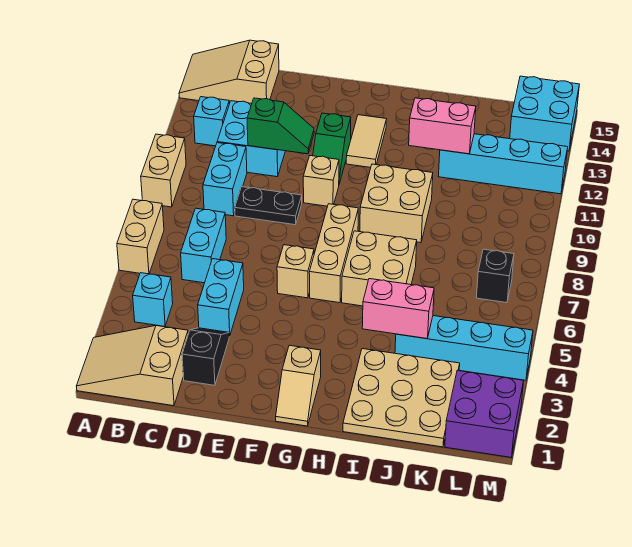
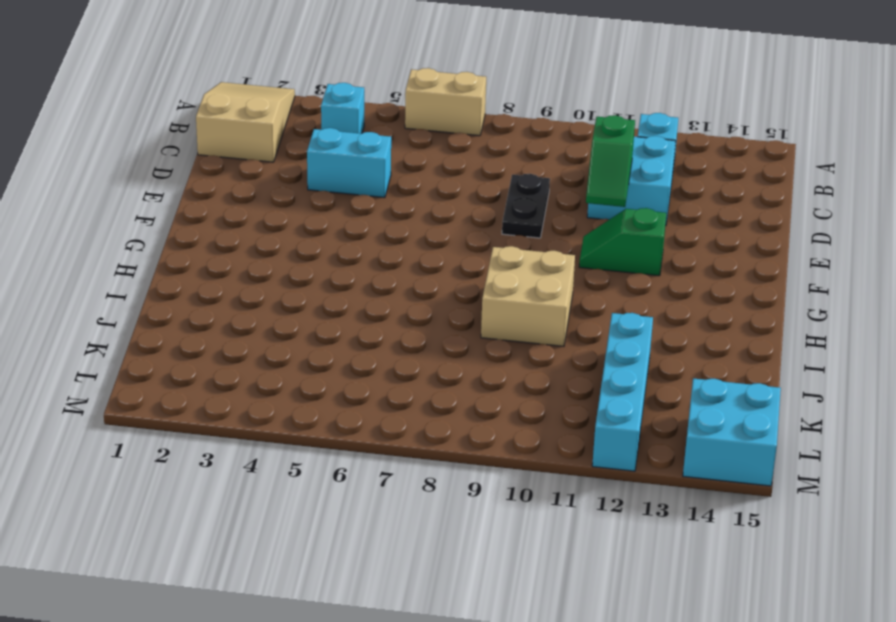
none -> tan brick A9:A10 level 1
none -> tan slope A14:C15 level 1 top C
none -> cyan brick C6:C7 level 1

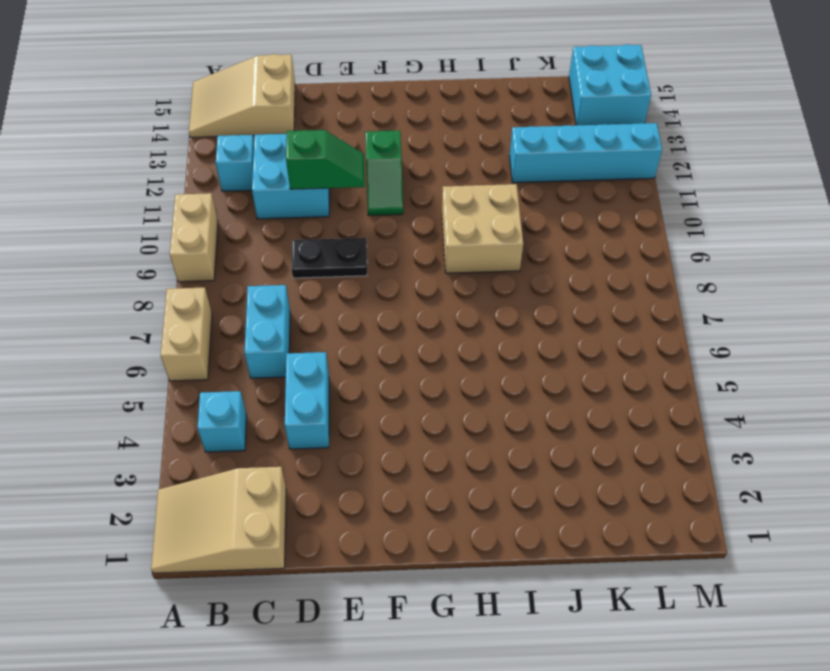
none -> cyan brick C9:C10 level 1
none -> black slope D2:D3 level 1 top 2
none -> tan brick F6 level 1

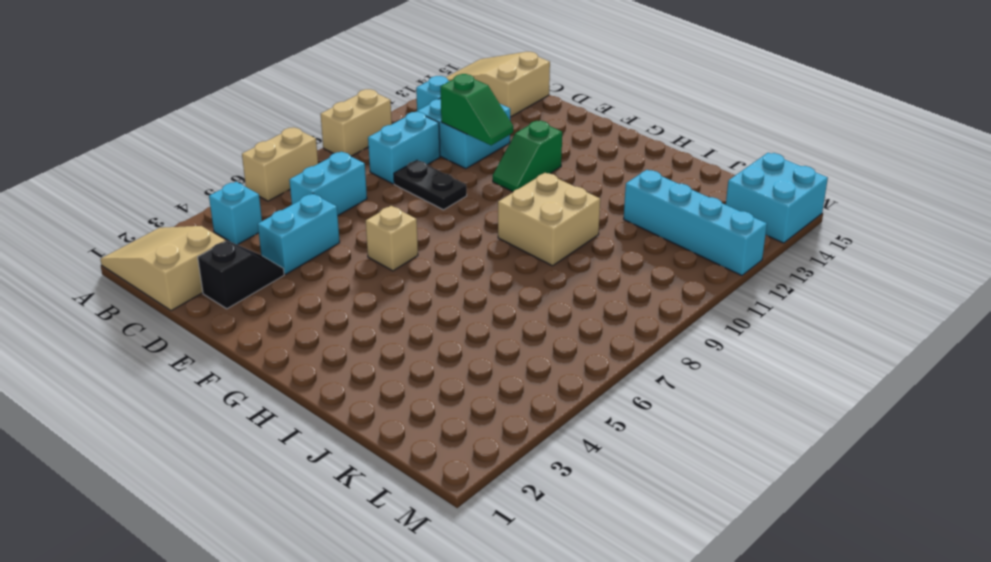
none -> tan brick F10 level 1
none -> tan slope G1:G2 level 1 top 2
none -> tan brick G6:G8 level 1

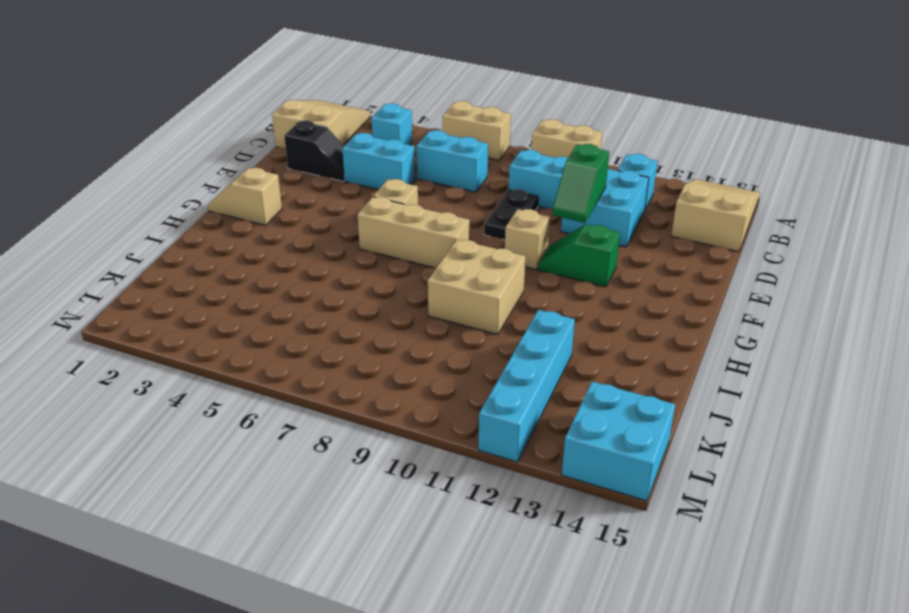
none -> tan tile G12:G13 level 1
none -> tan brick H6:I7 level 1
none -> tan plate I1:K3 level 1

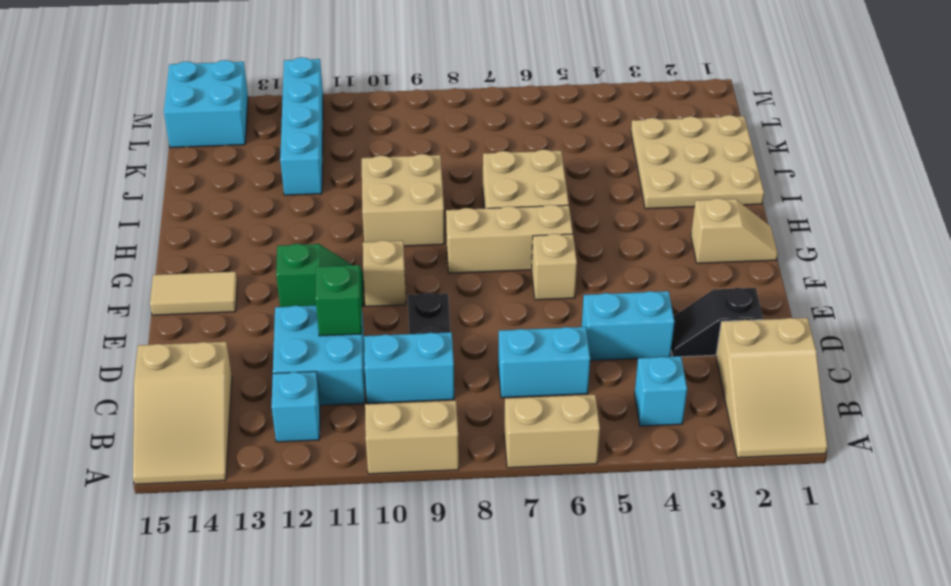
tan tile F14:F15 level 1 -> tan tile G12:G13 level 1
none -> cyan brick J4:M4 level 1
none -> purple brick L1:M2 level 1
none -> black brick L7 level 1

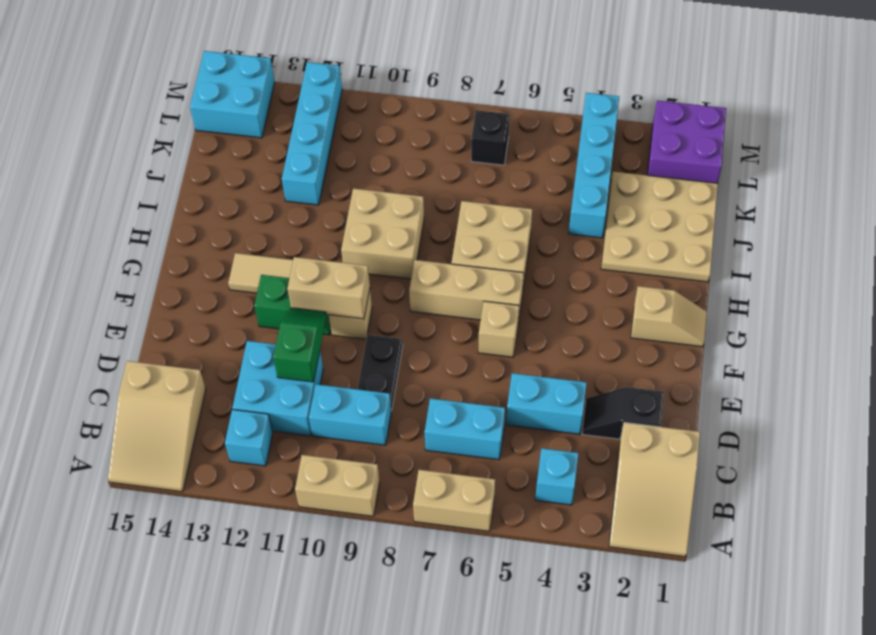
tan brick F10:F11 level 2 -> none
none -> pink brick I4:J4 level 2
none -> pink brick I12:J12 level 2

